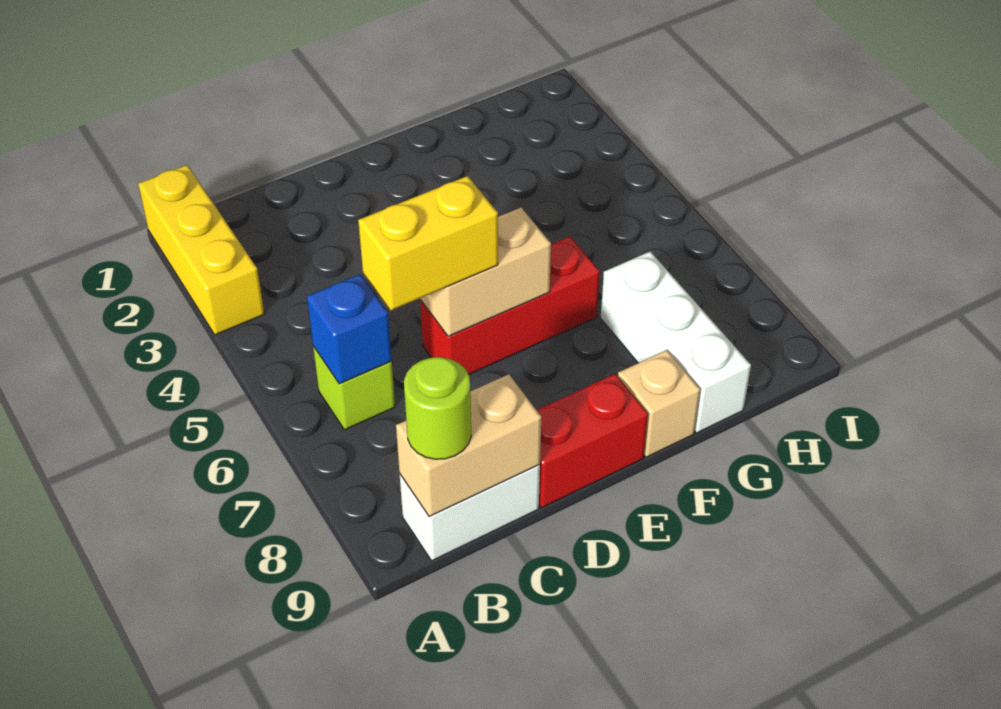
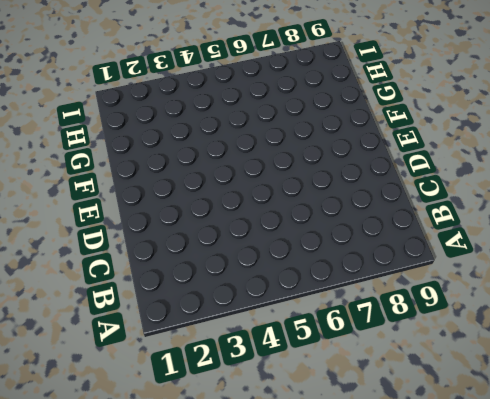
none -> yellow brick A1:A3 level 1
none -> lime brick B6 level 1
none -> white brick B9:C9 level 1

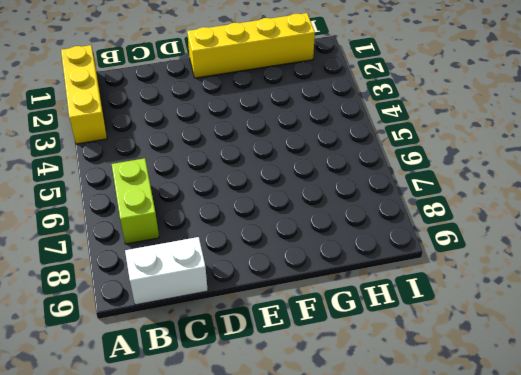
lime brick B6:B7 level 1 -> lime brick B6 level 1
yellow brick E1:H1 level 1 -> none
none -> red brick D6:F6 level 1
none -> red brick D9:E9 level 1
none -> tan brick F9 level 1

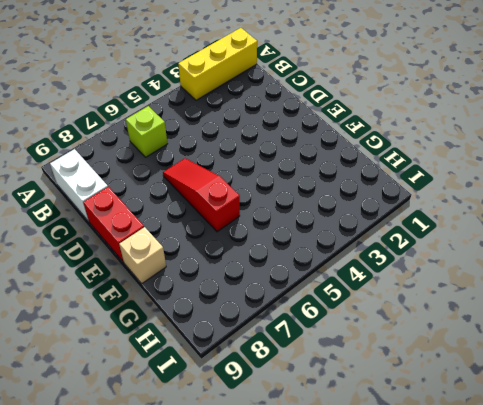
red slope D6:F6 level 1 top F -> red brick D6:F6 level 1
none -> white brick G7:G9 level 1
none -> blue brick B6 level 2
none -> tan brick B9:C9 level 2

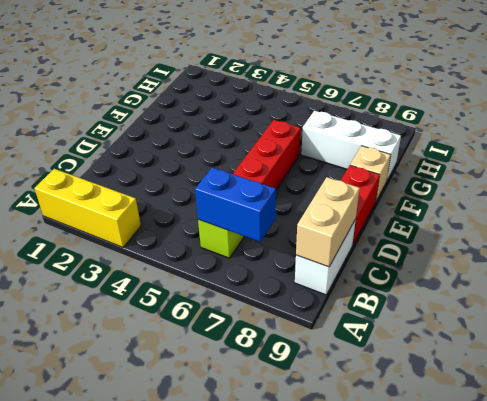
blue brick B6:B7 level 2 -> blue brick B6 level 2
none -> tan brick D6:E6 level 2
none -> lime round brick B9 level 3
none -> yellow brick C6:D6 level 3

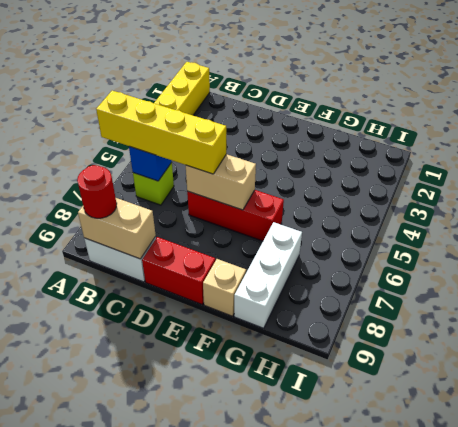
yellow brick A6:D6 level 3 -> yellow brick C6:D6 level 3
red round brick B9 level 3 -> lime round brick B9 level 3

